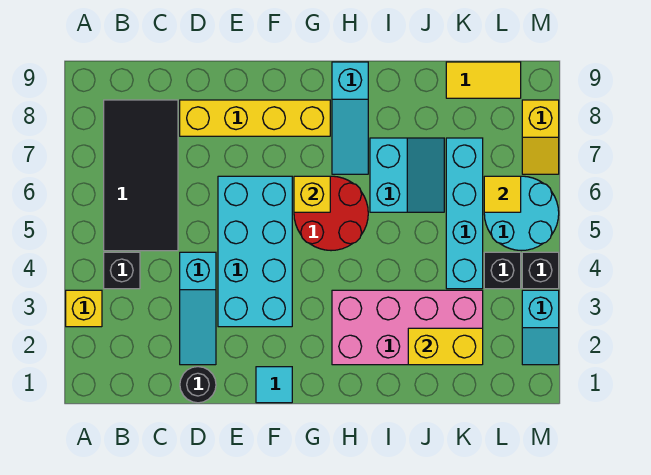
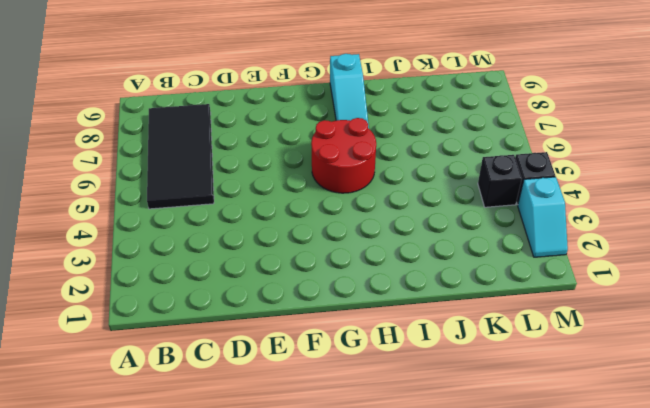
none -> yellow brick A3 level 1
none -> black brick B4 level 1
none -> black round brick D1 level 1

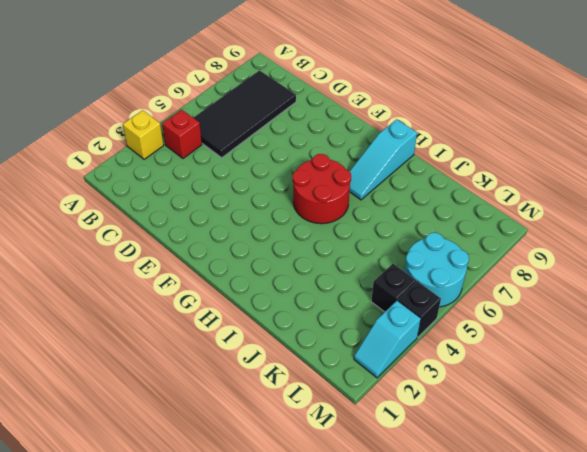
red brick B4 level 1 -> black brick B4 level 1
none -> black round brick D1 level 1
none -> cyan slope D2:D4 level 1 top 4
none -> yellow brick D8:G8 level 1

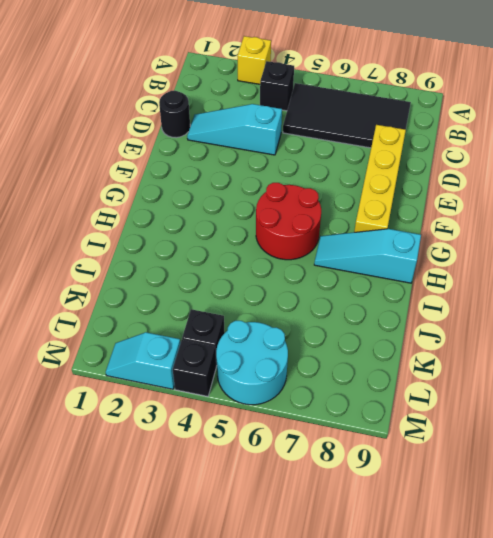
none -> cyan brick E3:F6 level 1
none -> cyan tile F1 level 1
none -> pink brick H2:K3 level 1

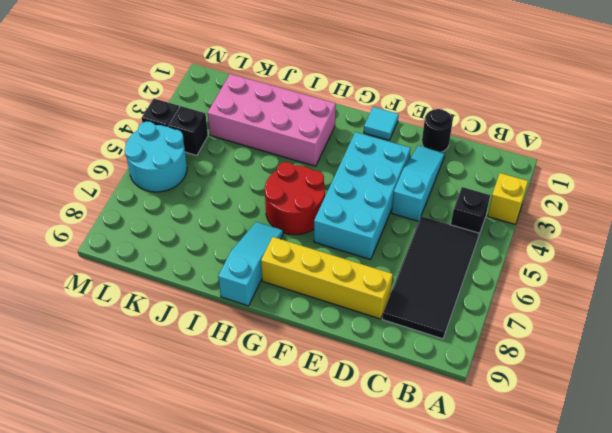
none -> cyan slope I6:J7 level 1 top I
none -> cyan brick K4:K7 level 1
none -> yellow tile K9:L9 level 1

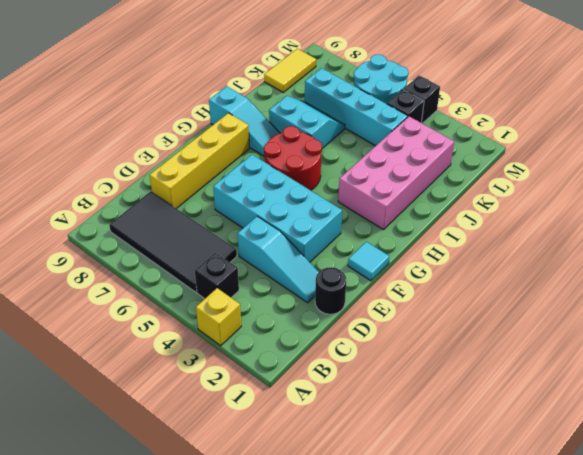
none -> cyan slope M2:M3 level 1 top 3
none -> yellow slope M7:M8 level 1 top 8
none -> yellow brick G6 level 2

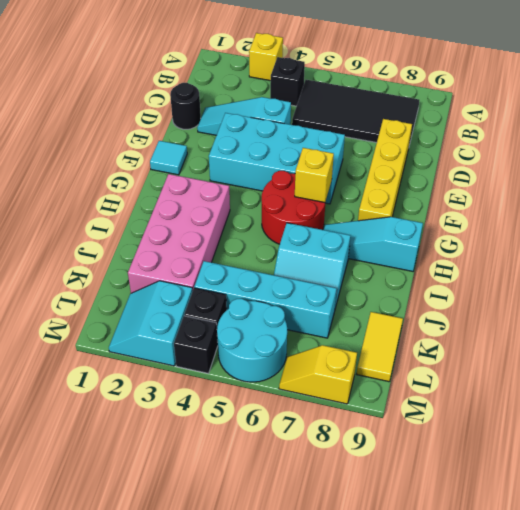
cyan slope L2:M3 level 1 top 3 -> cyan slope M2:M3 level 1 top 3
none -> yellow brick J2:K2 level 2
none -> yellow tile L6 level 2

